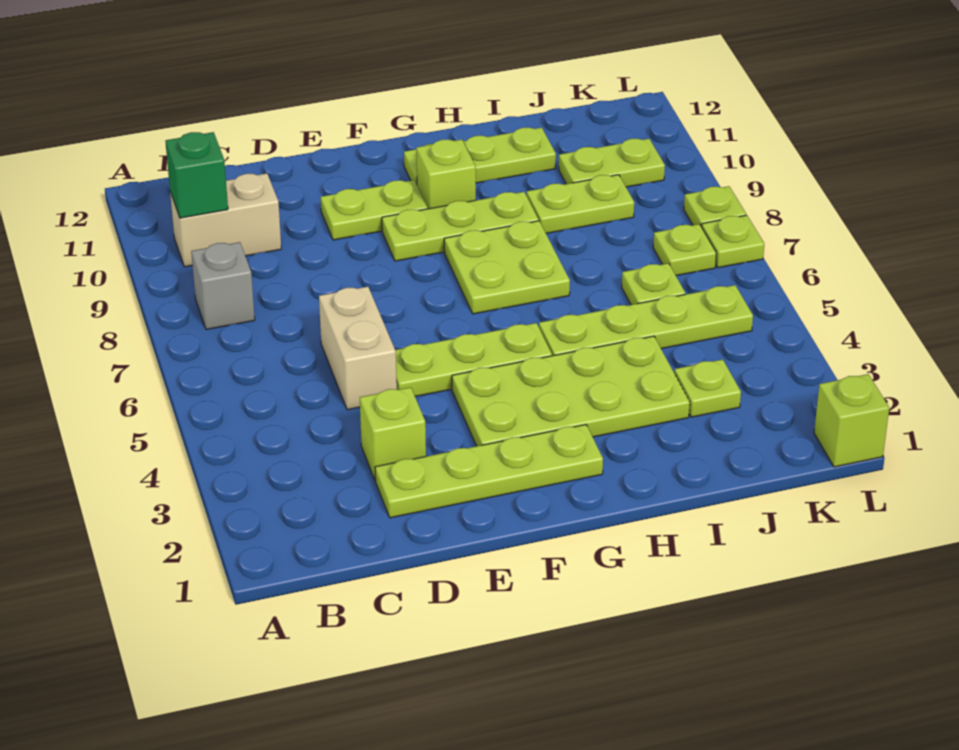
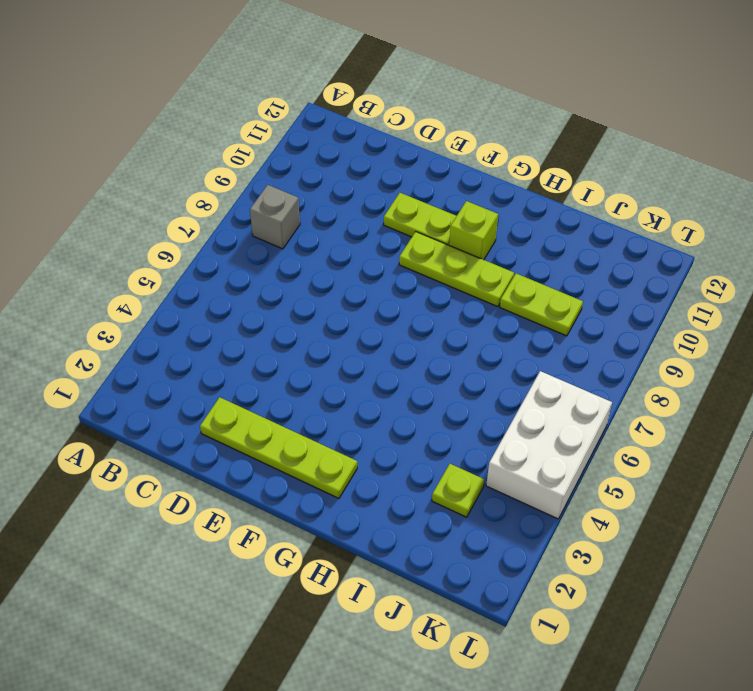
white brick K4:L6 level 1 -> lime plate H5:K5 level 1
none -> tan brick B10:C10 level 1
none -> lime brick D3 level 1
none -> tan brick D5:D6 level 1

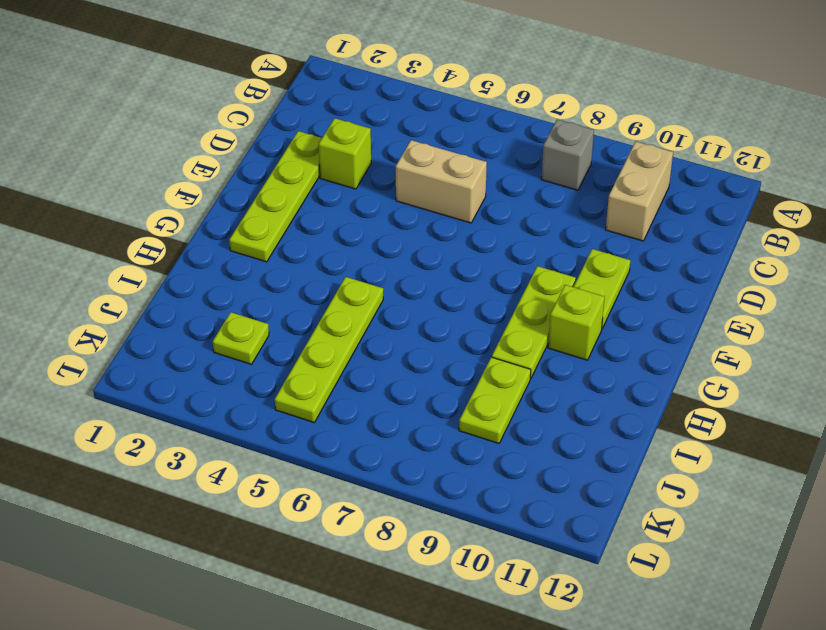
none -> lime plate E5:G5 level 1
none -> lime plate F3:I4 level 1
none -> lime plate G7:H8 level 1

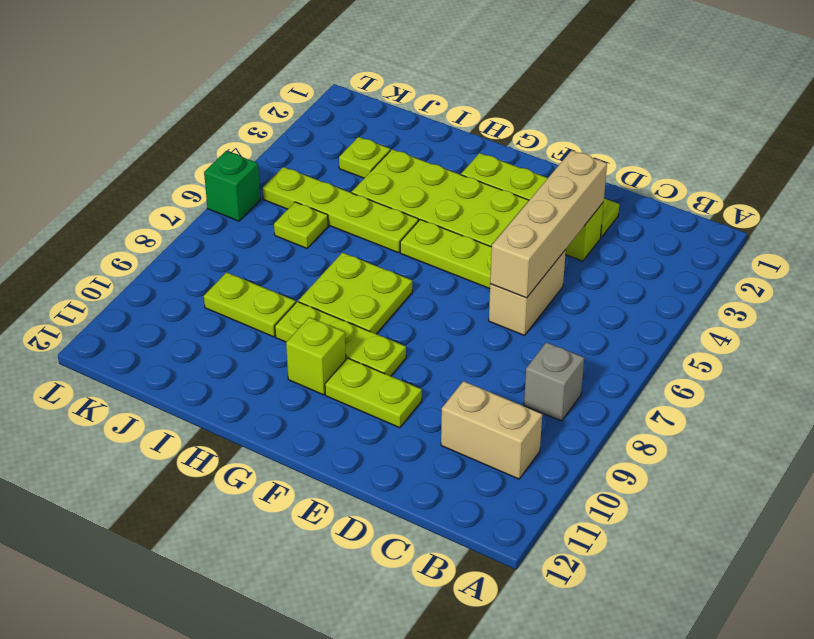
tan brick D3:D6 level 2 -> none
green brick L6 level 1 -> green brick B10 level 2
none -> lime plate G11:I11 level 1
none -> lime plate J10:K10 level 1
none -> lime plate K7 level 1

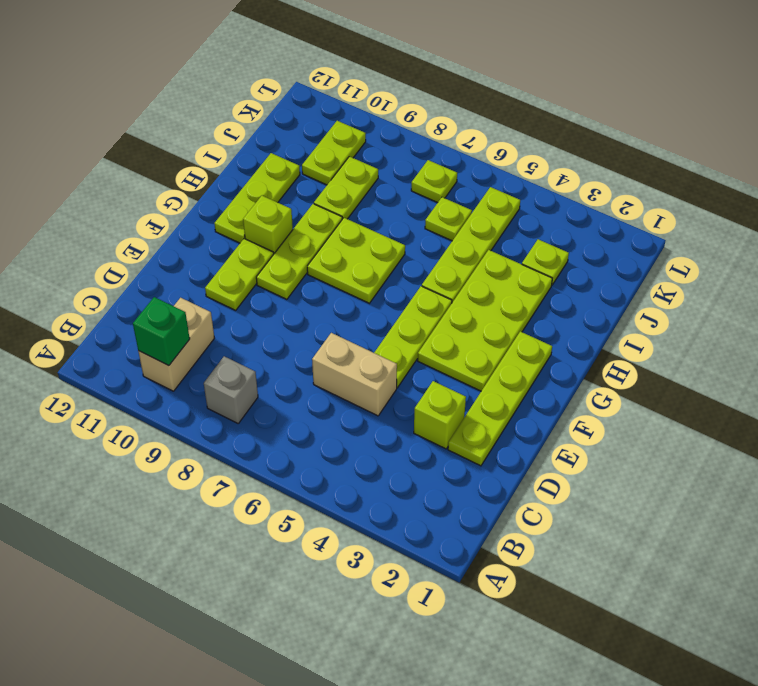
none -> lime brick L1 level 1
none -> lime plate L7 level 1
none -> lime plate L8 level 1

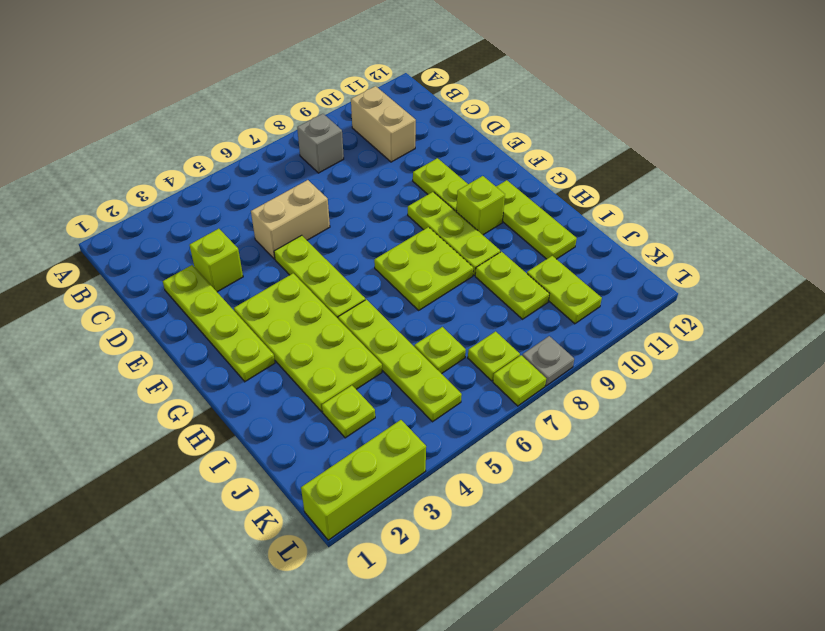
lime brick L1:L3 level 1 -> lime brick L1 level 1
grey plate L8 level 1 -> lime plate L8 level 1
none -> green brick B10 level 2

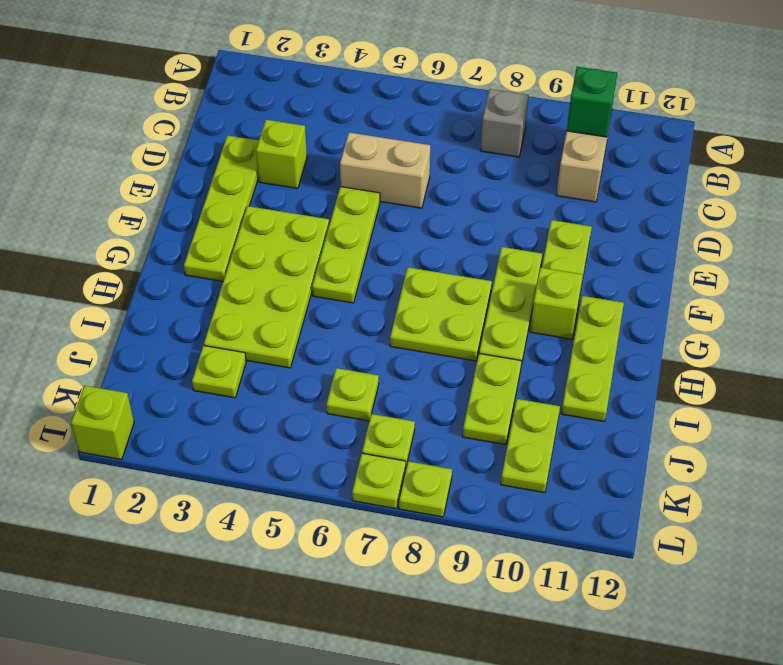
none -> lime plate H5:K5 level 1

